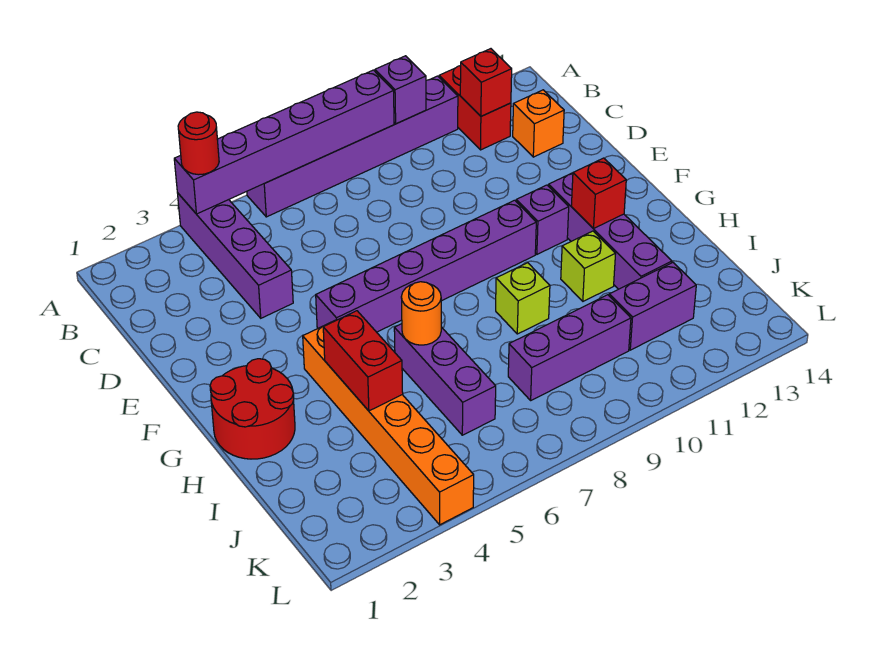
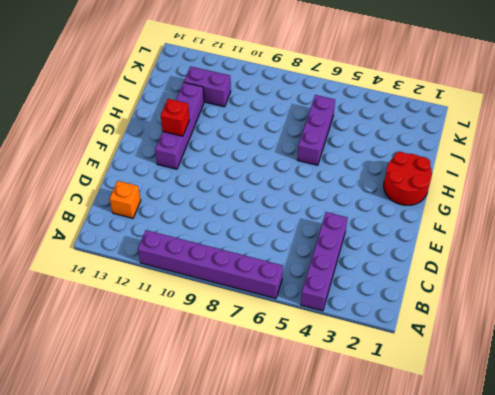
none -> red brick A12:B12 level 1
none -> purple brick F5:F10 level 1
none -> purple brick F11 level 1

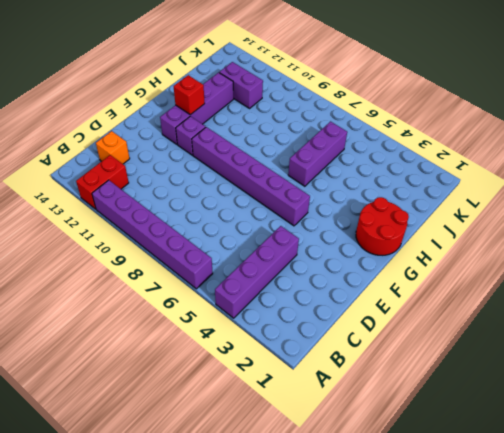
none -> orange brick G4:L4 level 1
none -> lime brick H9 level 1
none -> lime brick H11 level 1

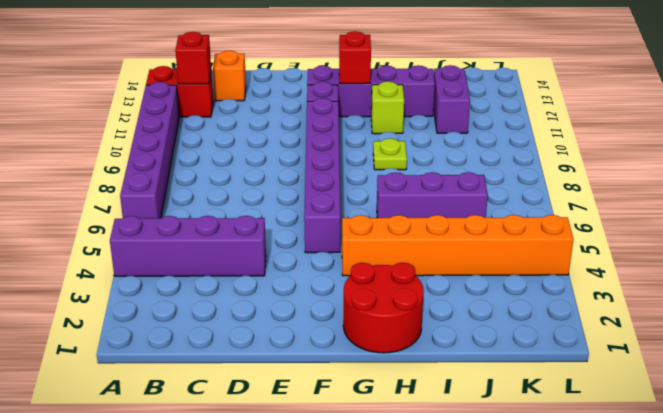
lime plate H9 level 1 -> lime brick H9 level 1
none -> purple brick J8:J10 level 1
none -> purple brick A4:A9 level 2
none -> purple brick A10 level 2

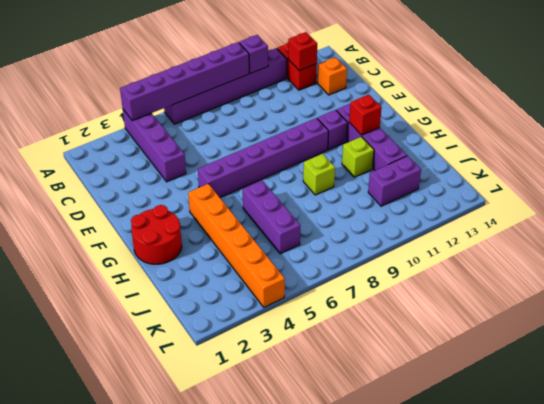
none -> purple brick J8:J10 level 1
none -> red brick H4:I4 level 2
none -> orange round brick H6 level 2

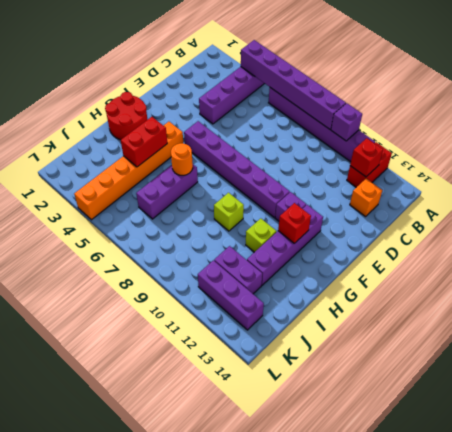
purple brick K11:K13 level 1 -> purple brick J8:J10 level 1
none -> red round brick A4 level 3

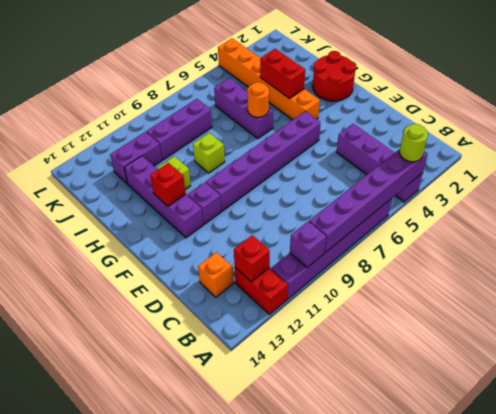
lime round brick A4 level 3 -> red round brick A4 level 3

